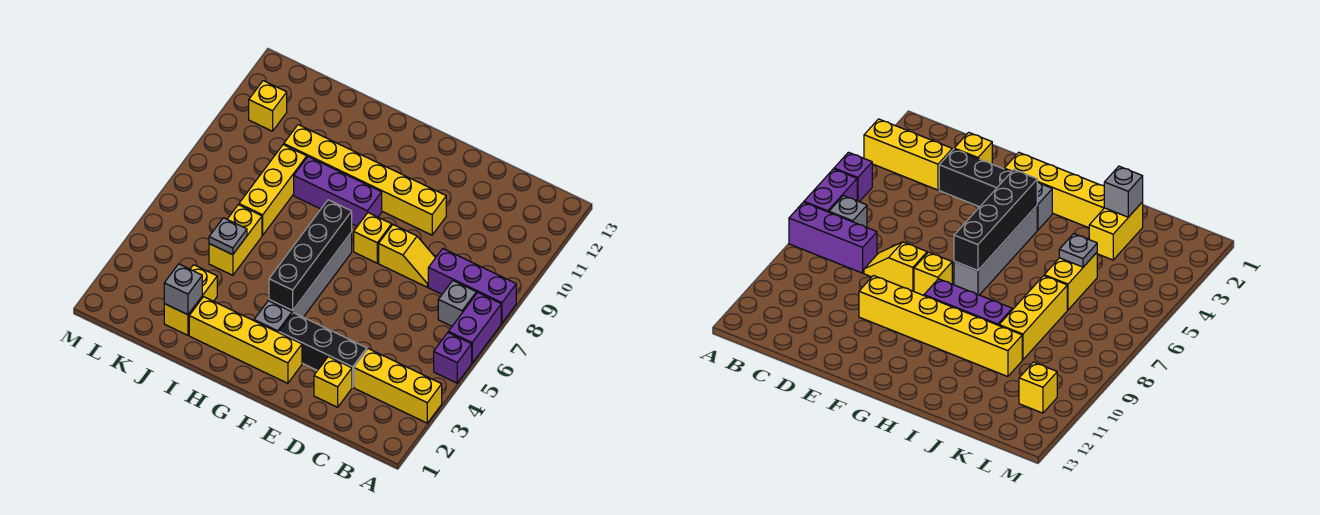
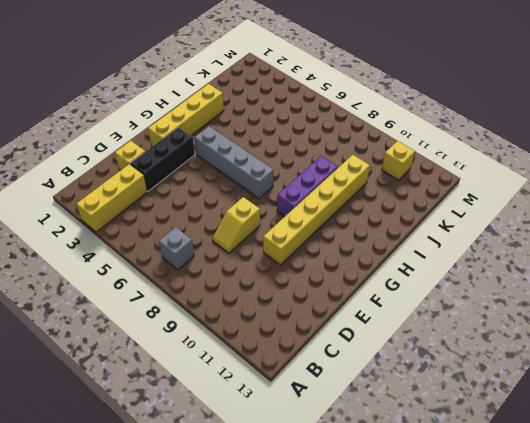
none -> purple brick A5 level 1
none -> purple brick A6:A7 level 1
none -> purple brick A8:C8 level 1

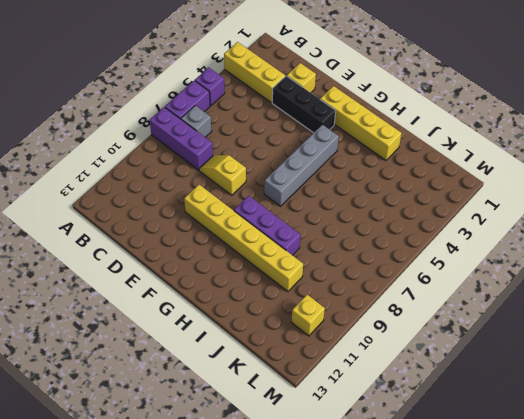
none -> yellow brick F8 level 1
none -> grey brick G3 level 1
none -> yellow brick J2:J3 level 1

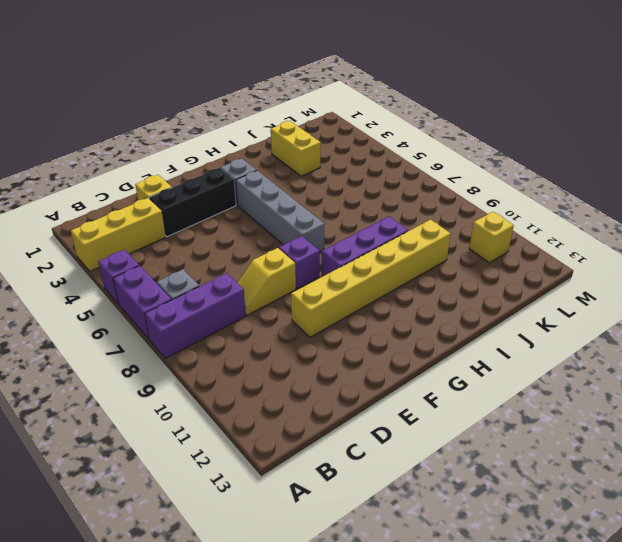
purple brick F8 level 1 -> yellow brick F8 level 1
none -> yellow brick F2:I2 level 1
none -> yellow brick J5:J6 level 1
none -> yellow brick J7:J9 level 1

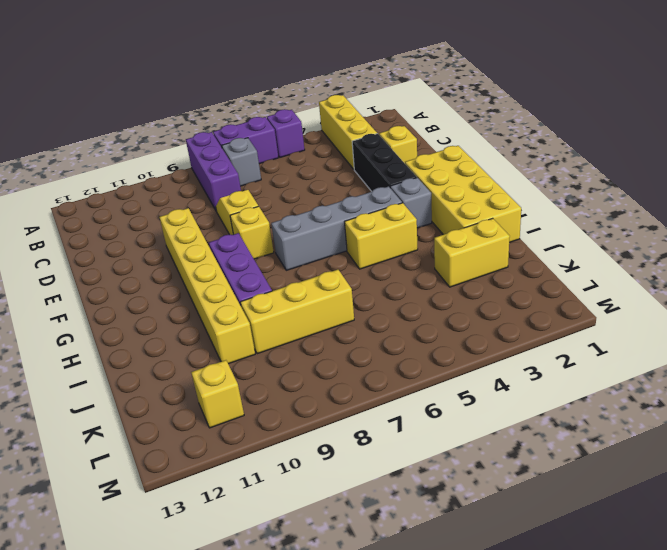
yellow brick F1:I2 level 1 -> yellow brick F2:I2 level 1
yellow brick H4:H5 level 1 -> yellow brick J5:J6 level 1
none -> black brick G4:G7 level 2
none -> grey brick J2 level 2
none -> grey plate J5 level 2

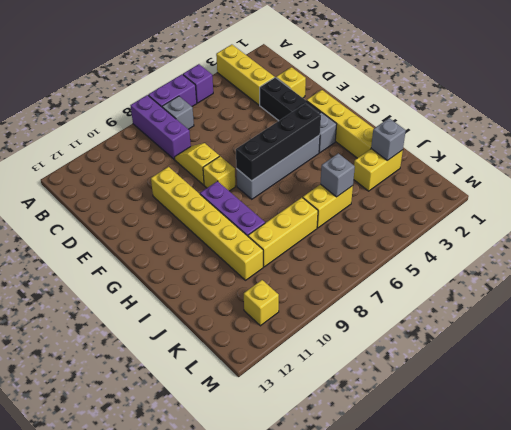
grey brick J5 level 2 -> grey plate J5 level 2

